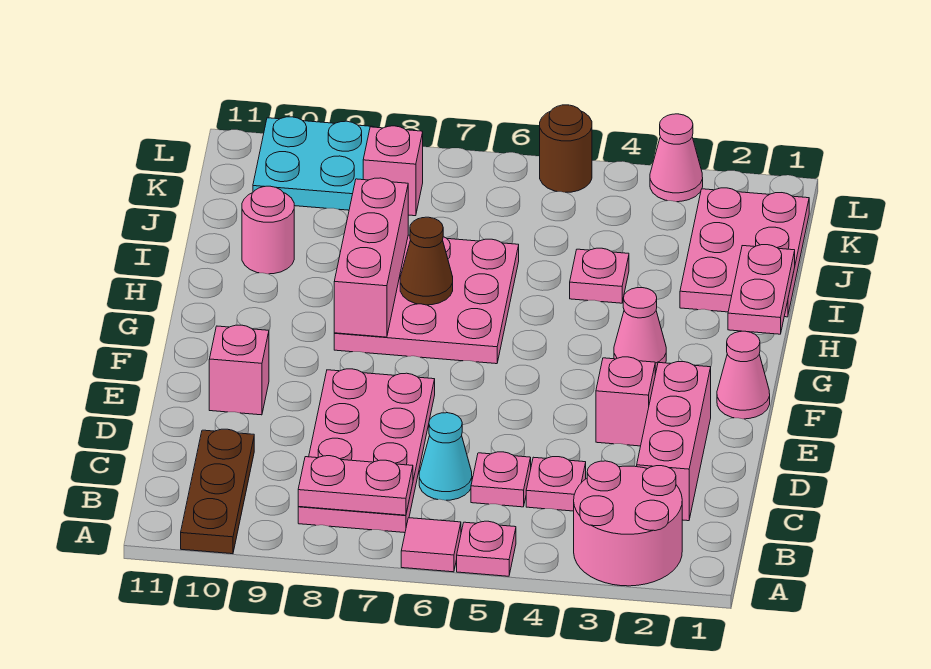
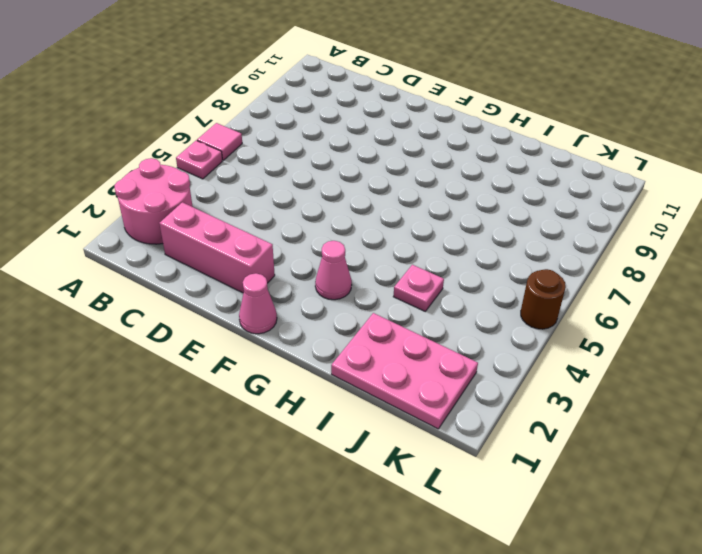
none -> brown plate A10:C10 level 1
none -> pink plate B7:E8 level 1
none -> pink plate C4 level 1

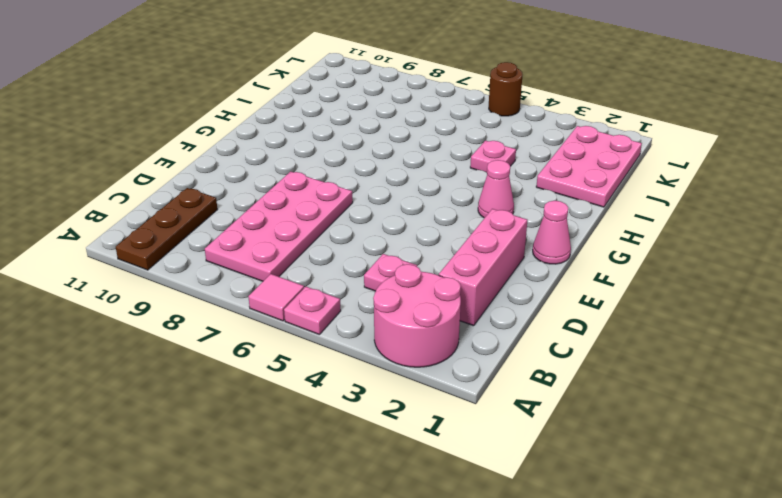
none -> pink plate C5 level 1
none -> cyan cone C6 level 1
none -> pink brick E3 level 1

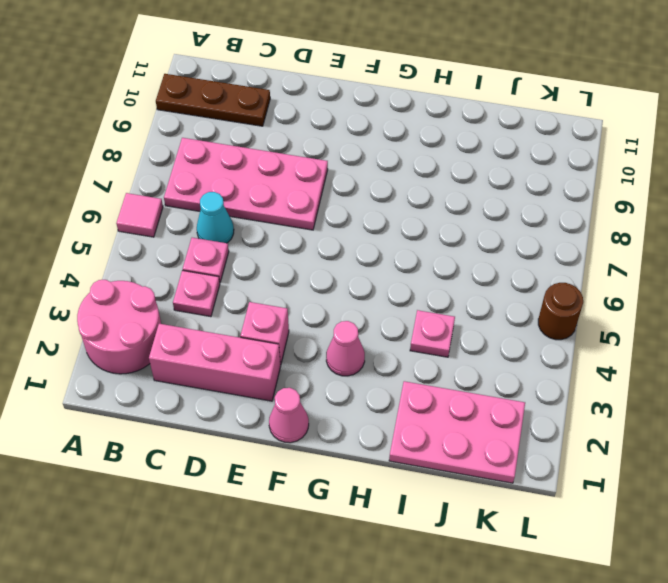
none -> pink plate A5 level 1
none -> pink brick E10 level 1
none -> pink plate G6:I8 level 1

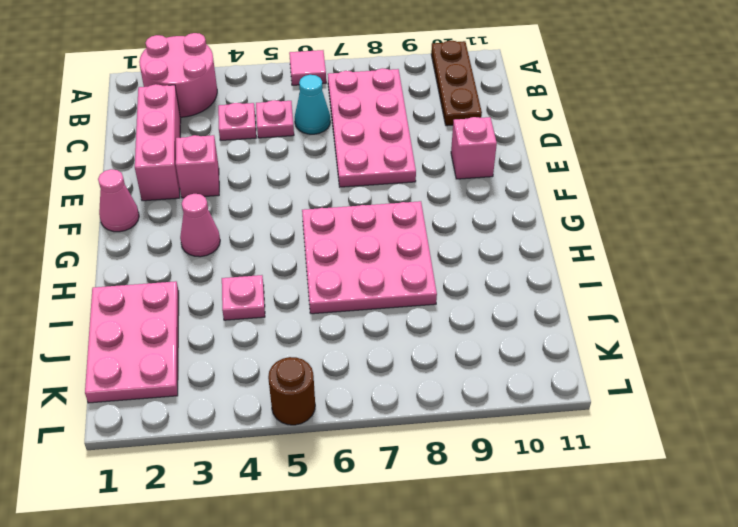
none -> pink plate A5 level 1
none -> pink round brick I10 level 1
none -> pink brick K8 level 1

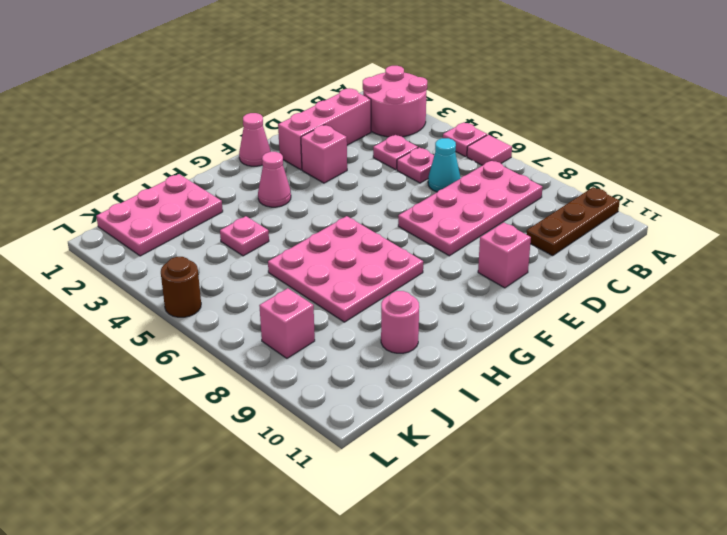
none -> cyan plate K9:L10 level 1
none -> pink cone L3 level 1
none -> pink plate B7:B8 level 2

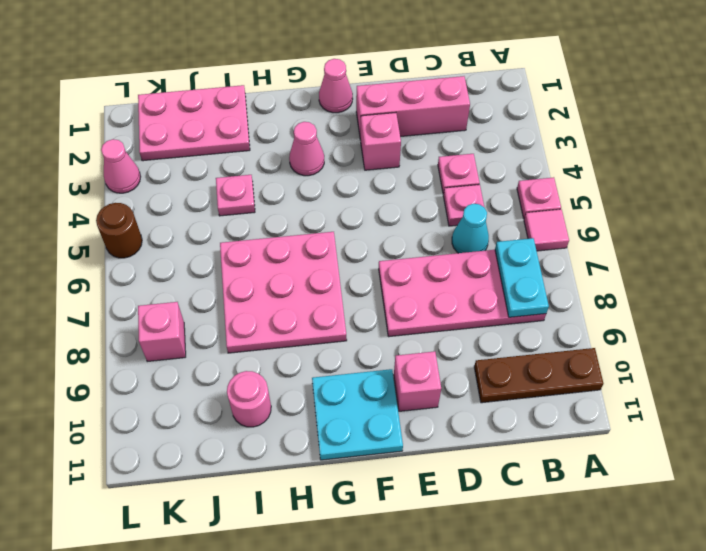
cyan plate B7:B8 level 2 -> pink plate B7:B8 level 2
cyan plate F10:G11 level 1 -> cyan plate K9:L10 level 1
none -> pink round brick A2:B3 level 1
none -> pink brick G8:I8 level 2
none -> pink plate H1:I1 level 2

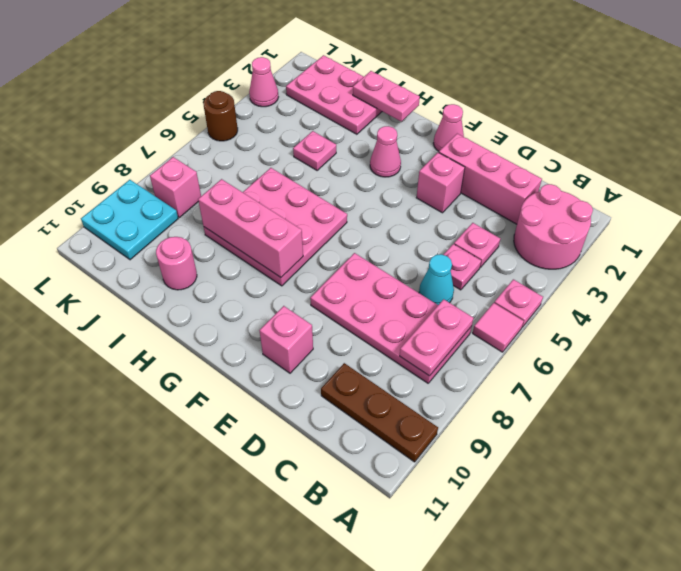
none -> brown cone H7 level 2

